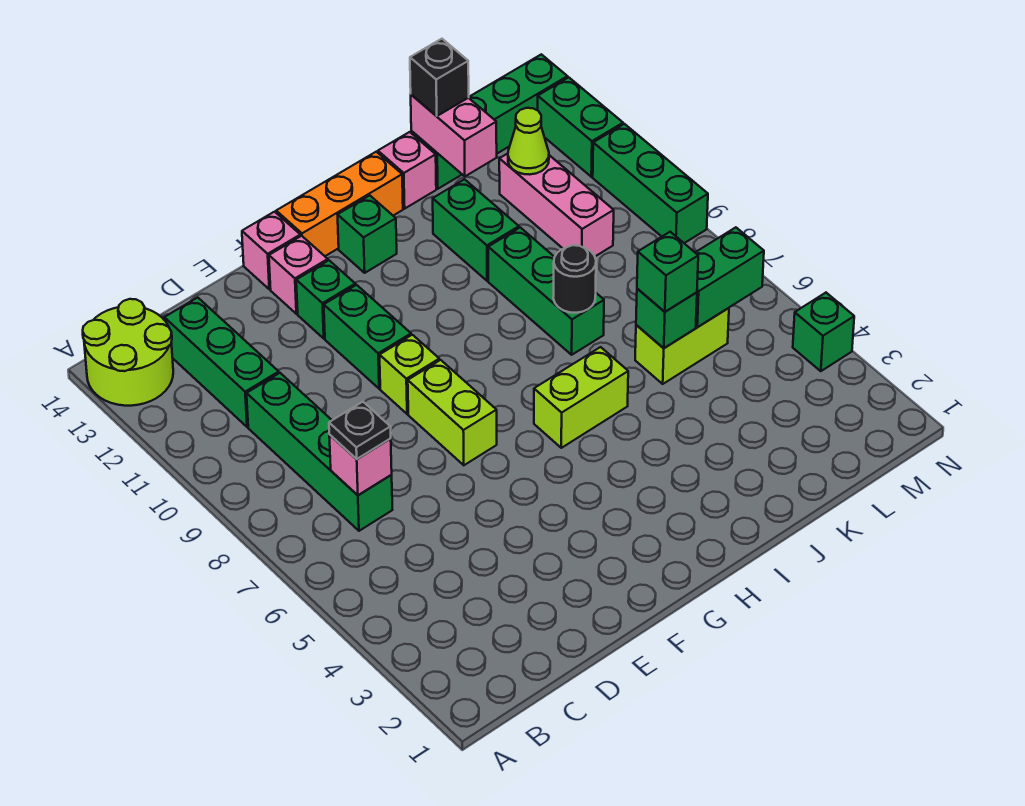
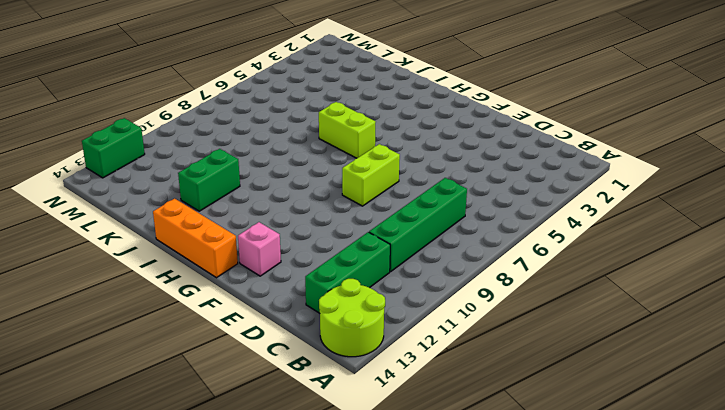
none -> lime brick F9 level 1
none -> green brick F10:F11 level 1
none -> green brick F12 level 1
none -> pink brick F14 level 1

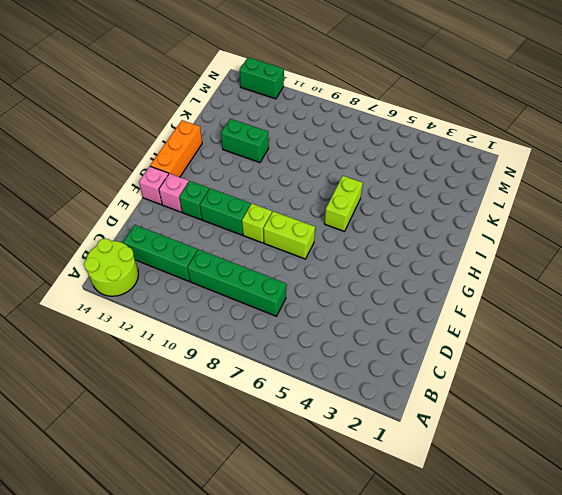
none -> green brick H13 level 1
none -> green brick J8:J10 level 1
none -> pink brick J14 level 1
none -> lime brick K6:L6 level 1

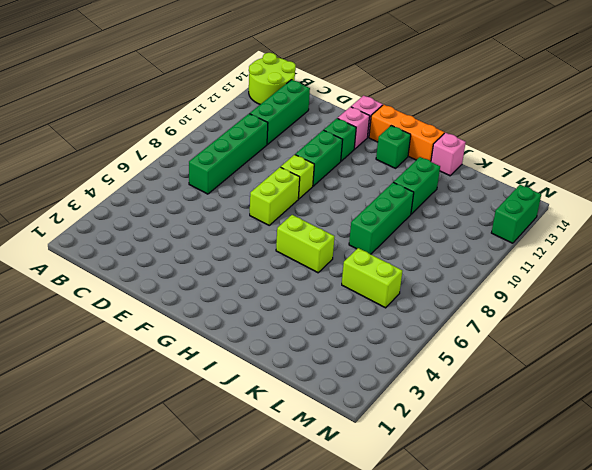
none -> green brick K14:N14 level 1
none -> pink brick L10:L12 level 1
none -> green brick N4 level 1
none -> green brick N9:N11 level 1

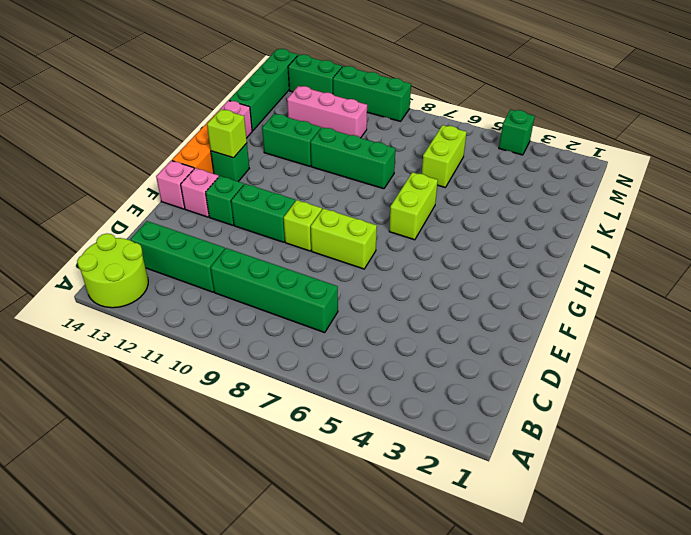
lime brick H13 level 2 -> none
none -> pink brick C7 level 2
none -> black round brick J8 level 2
none -> green brick K6 level 2
none -> pink brick K13:K14 level 2

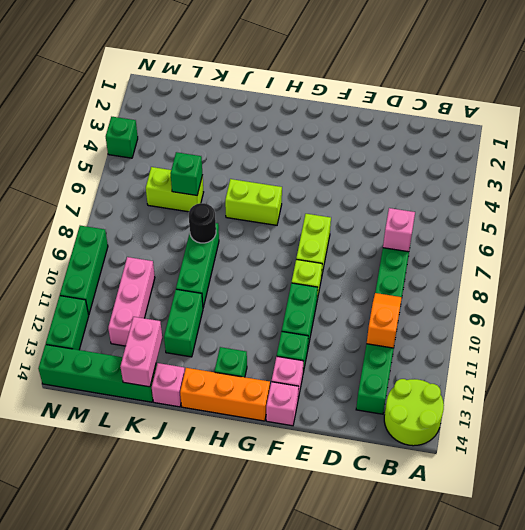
orange slope C10:C11 level 2 top 11 -> none
none -> green brick L6:M6 level 2
none -> lime cone L12 level 2
none -> black plate C7 level 3
none -> green brick K6 level 3

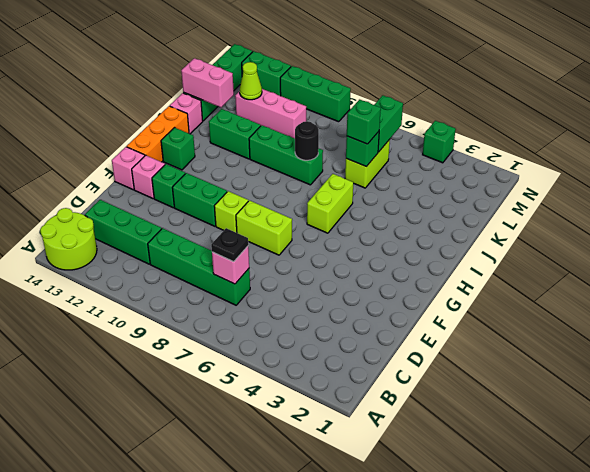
none -> black brick K14 level 3

